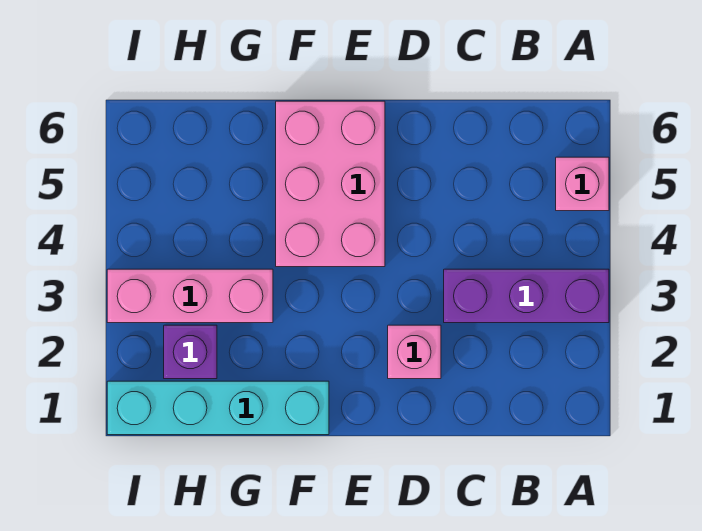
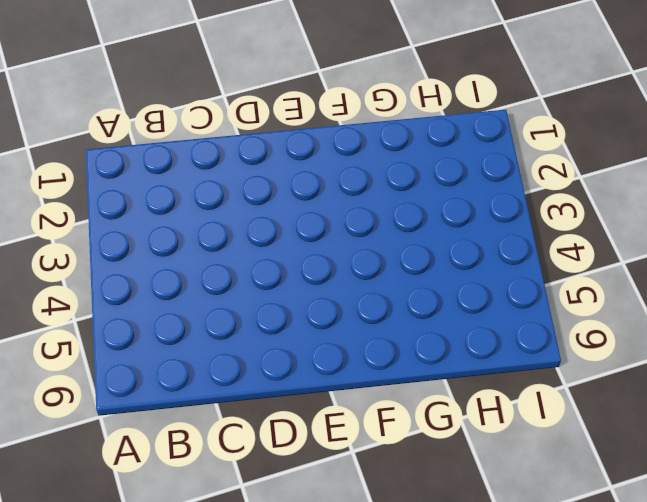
none -> purple brick A3:C3 level 1
none -> pink brick A5 level 1

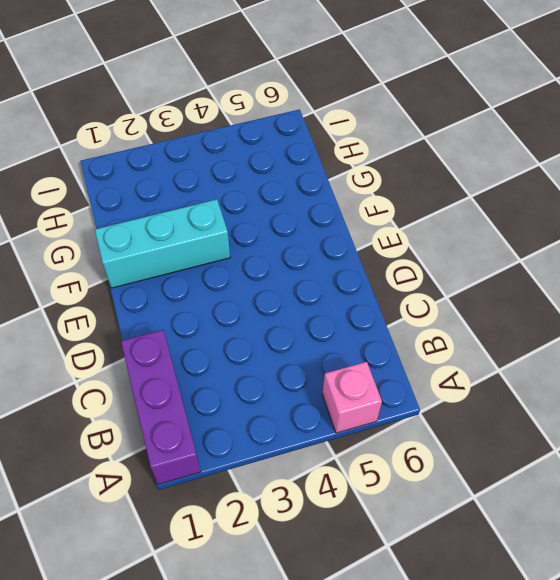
purple brick A1:C1 level 1 -> purple brick A3:C3 level 1
cyan brick F1:F3 level 1 -> cyan brick F1:I1 level 1
none -> pink brick D2 level 1
none -> pink brick E4:F6 level 1

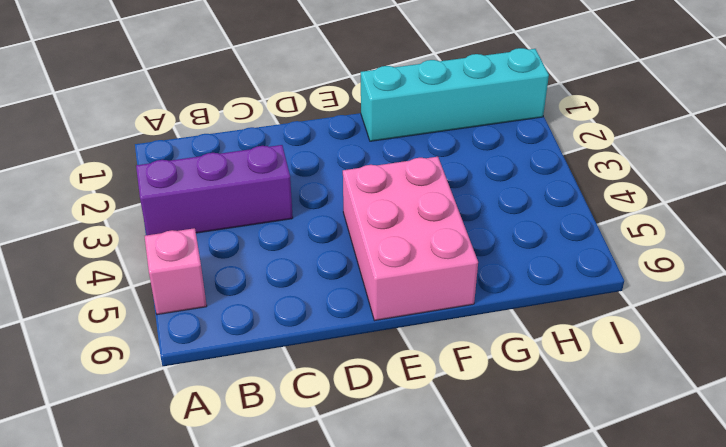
none -> pink brick D2 level 1
none -> pink brick G3:I3 level 1

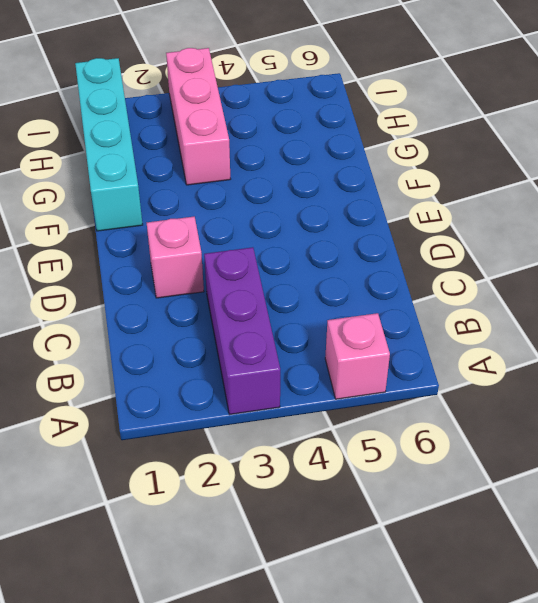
none -> pink brick E4:F6 level 1
none -> purple brick H2 level 1

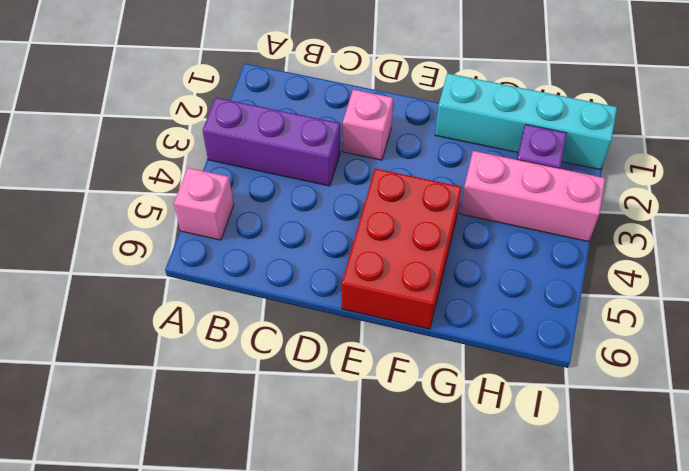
red brick E4:F6 level 1 -> pink brick E4:F6 level 1

